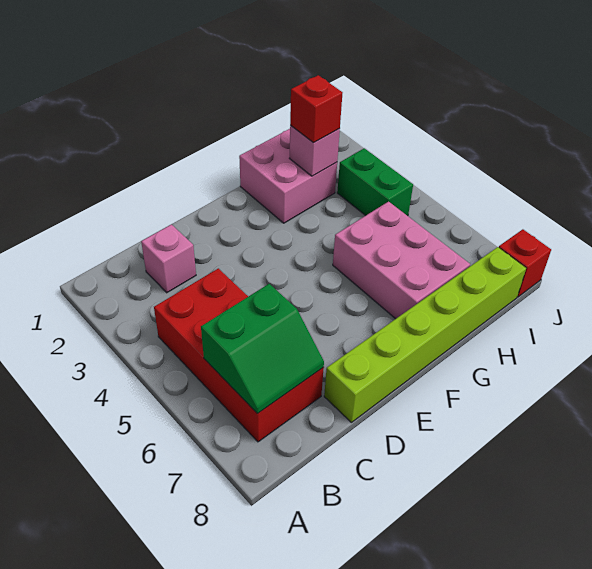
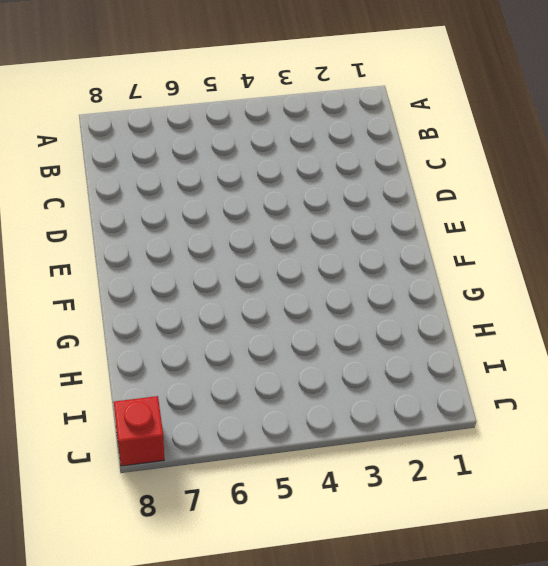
none -> red brick B4:C7 level 1
none -> pink brick C2 level 1

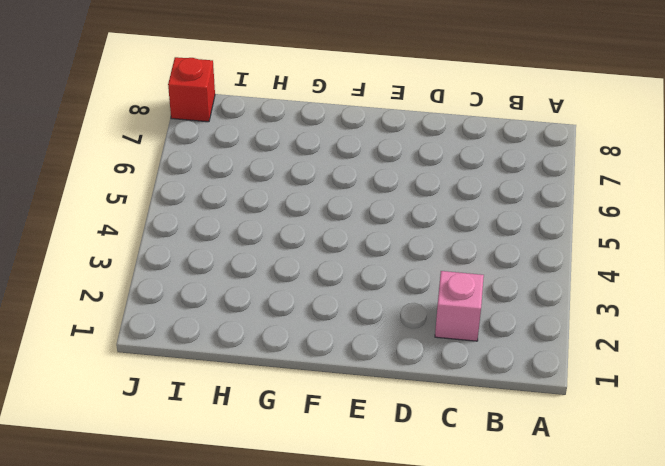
none -> red brick B4:C7 level 1
none -> lime brick D8:I8 level 1

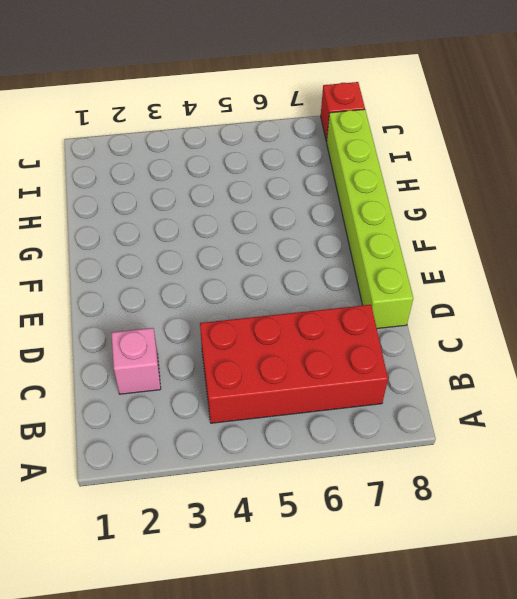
none -> pink brick G1:H2 level 1
none -> pink brick G5:H7 level 1

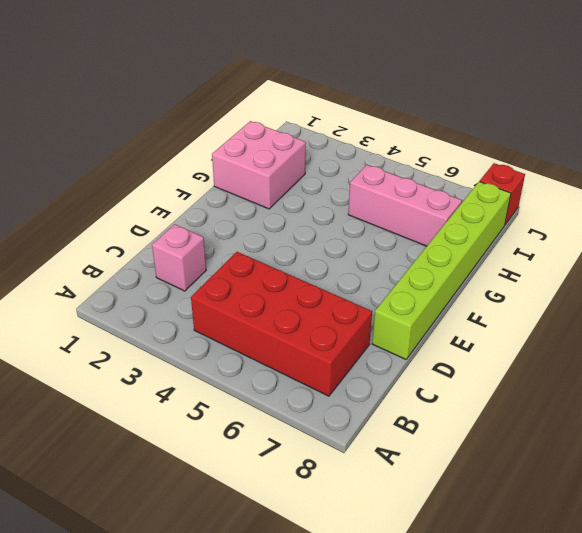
pink brick H5:H7 level 1 -> pink brick G5:H7 level 1
none -> green brick I3:I4 level 1
none -> green slope B6:C7 level 2 top 6

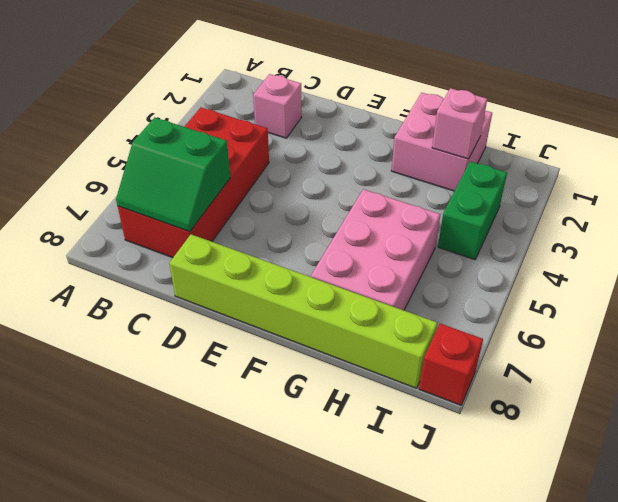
none -> red brick H2 level 3

